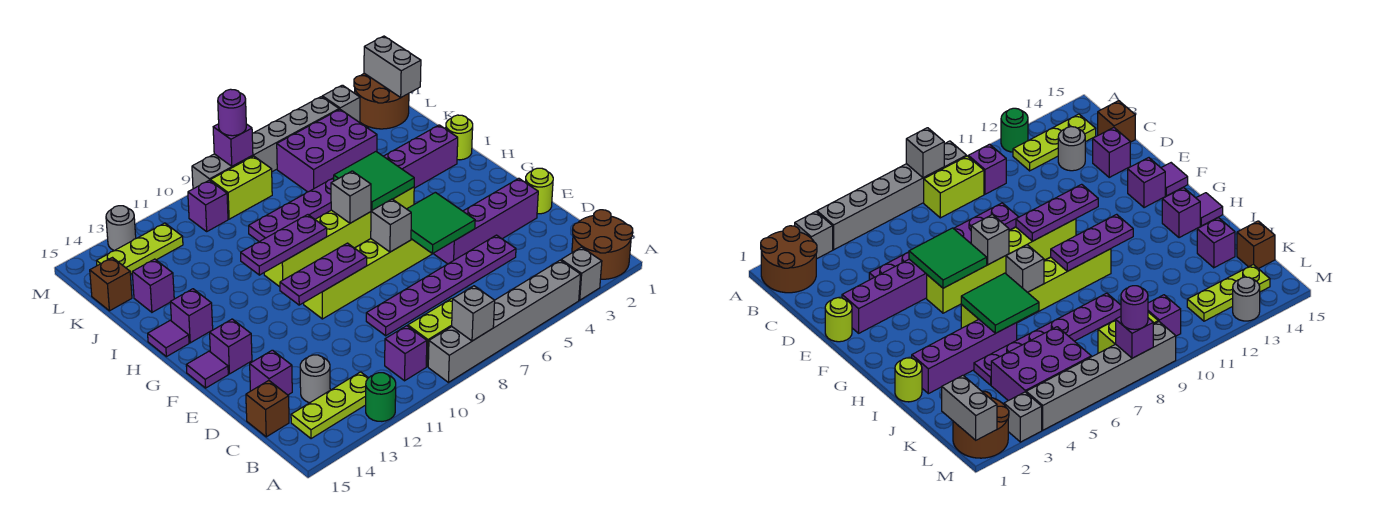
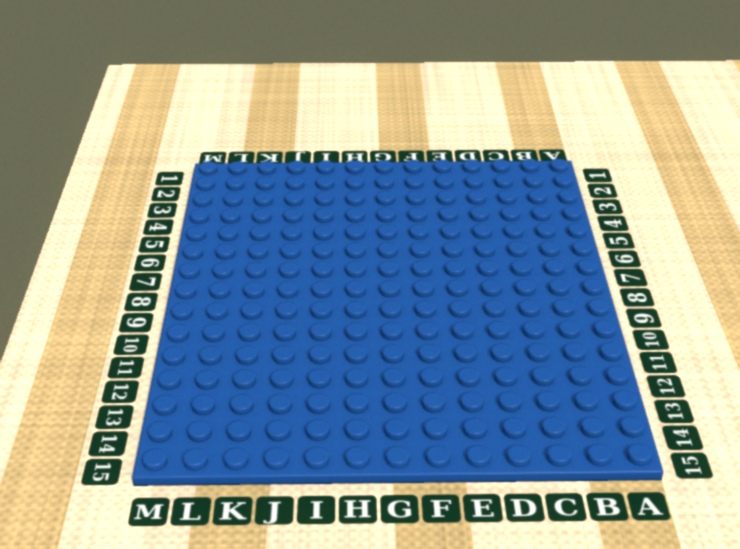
none -> brown round brick A1:B2 level 1
none -> grey brick A3 level 1
none -> grey brick A4:A9 level 1
none -> green round brick A12 level 1

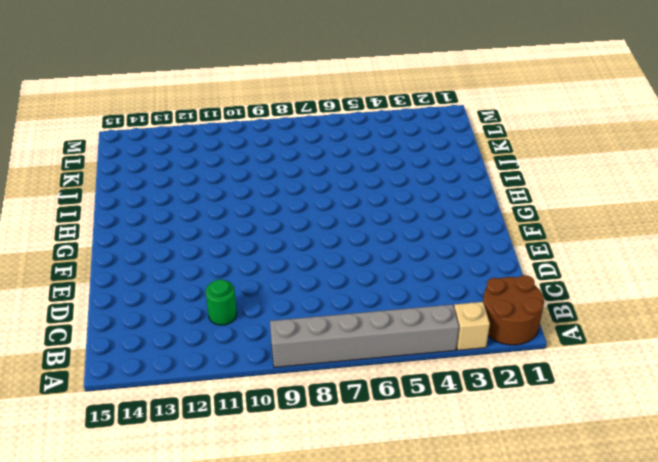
tan brick A3 level 1 -> grey brick A3 level 1
green round brick C11 level 1 -> green round brick A12 level 1
none -> lime brick B8:B9 level 1
none -> purple brick B10 level 1
none -> lime plate B12:B14 level 1
none -> grey round brick C13 level 1

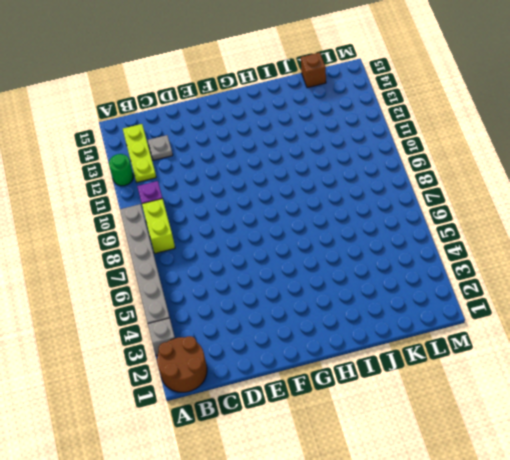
grey plate C13 level 1 -> grey round brick C13 level 1
none -> brown brick C15 level 1
none -> purple plate D4:D9 level 1
none -> purple brick D14 level 1
none -> lime round brick E1 level 1

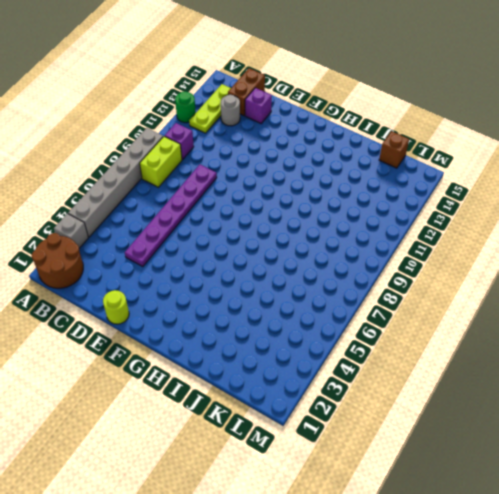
brown brick C14:C15 level 1 -> brown brick C15 level 1
none -> purple brick E2:E5 level 1
none -> lime brick F5:F10 level 1
none -> purple brick F14 level 1
none -> purple tile F15 level 1

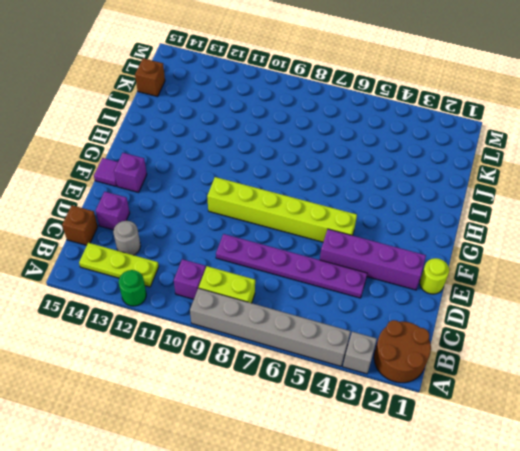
none -> lime brick H5:H10 level 1
none -> purple brick H14 level 1
none -> purple tile H15 level 1
none -> lime round brick I1 level 1

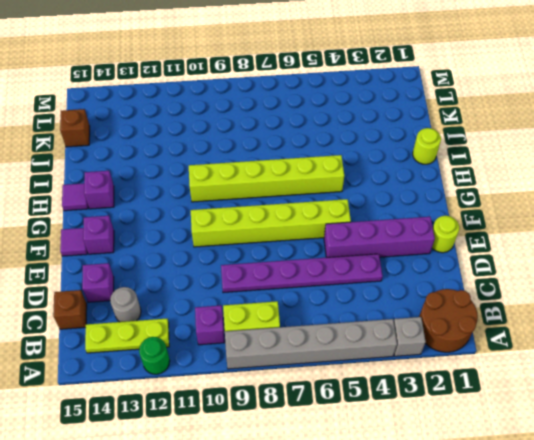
none -> purple brick I2:I5 level 1
none -> purple plate J4:J9 level 1
none -> purple brick J14 level 1
none -> purple brick K4:L6 level 1

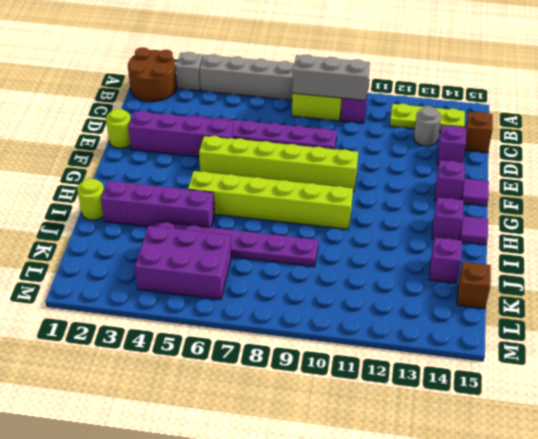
grey brick B8:B10 level 2 -> none
none -> green round brick A12 level 1
none -> brown round brick L1:M2 level 1
none -> lime brick L8:L9 level 1
none -> purple brick L10 level 1

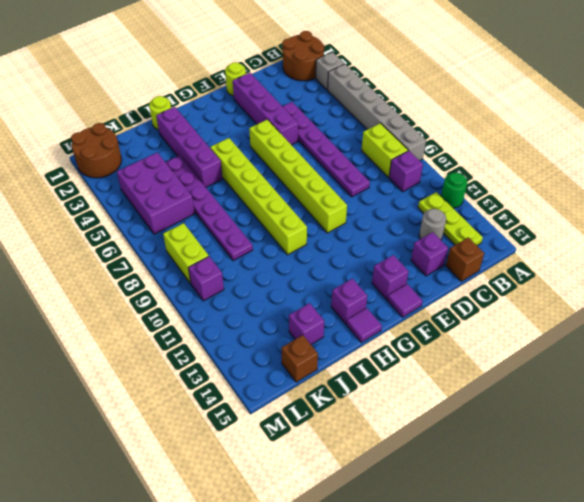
none -> lime plate L12:L14 level 1
none -> grey brick M3 level 1
none -> grey brick M4:M9 level 1
none -> grey round brick M13 level 1

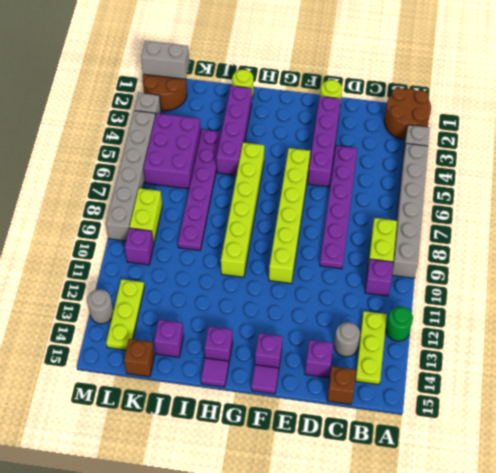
none -> grey brick A8 level 2
none -> green tile E5:F6 level 2
none -> grey brick F7 level 2
none -> purple plate F9:F11 level 2

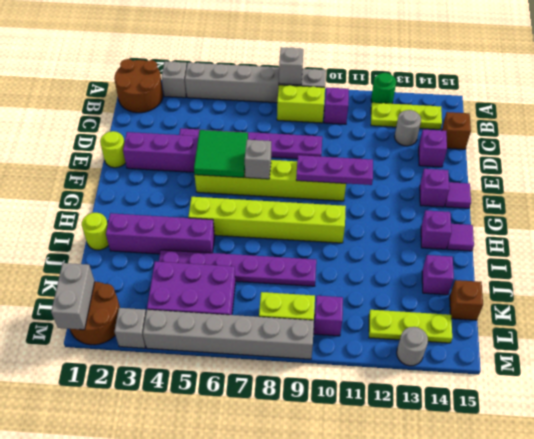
none -> green tile H5:I6 level 2
none -> grey brick H7 level 2
none -> purple plate H9:H11 level 2
none -> purple brick M8 level 2

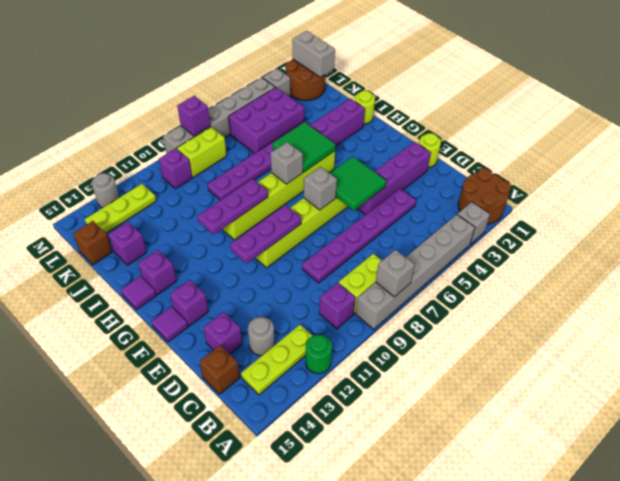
none -> purple round brick M8 level 3

